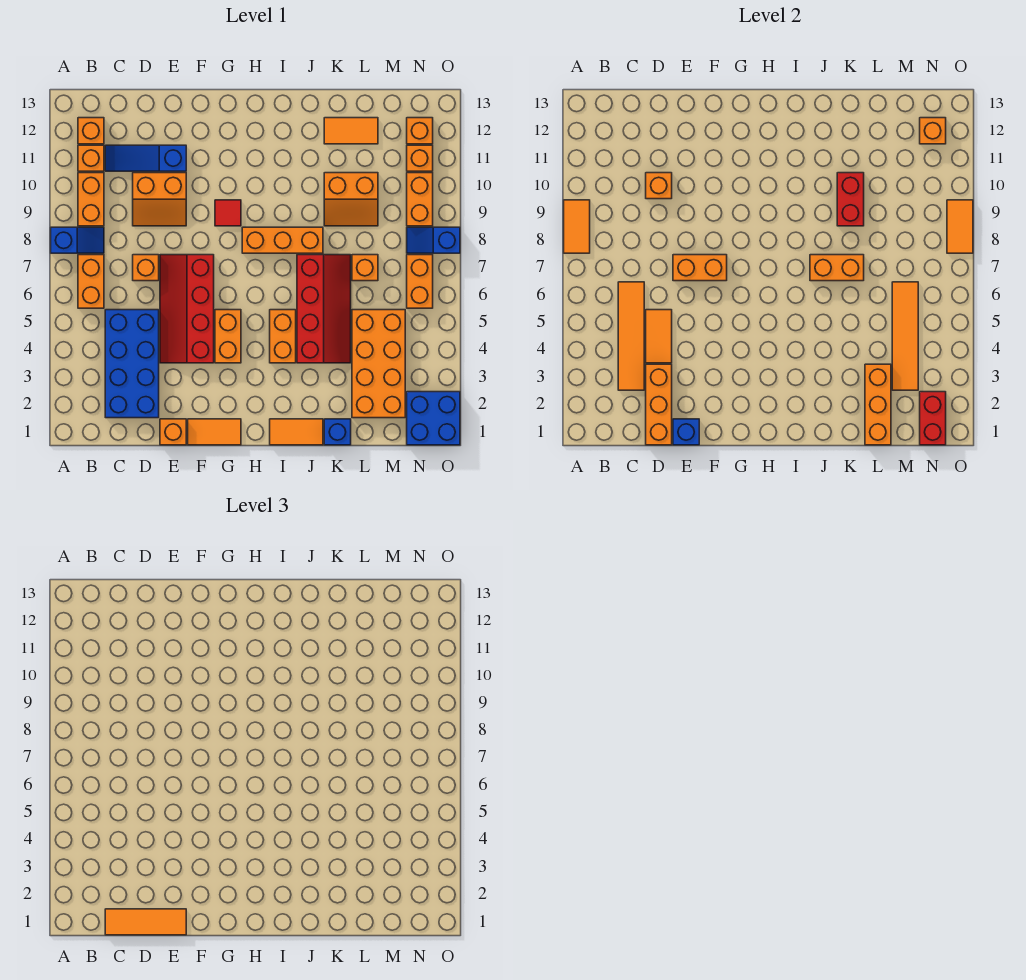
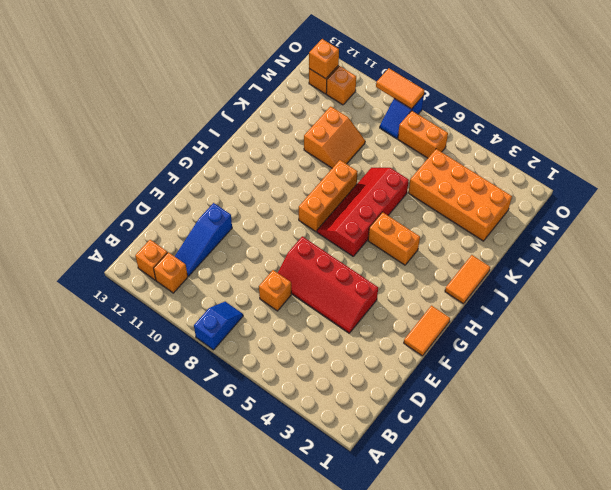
red slope H6:K7 level 1 top 6 -> red slope J4:K7 level 1 top J
none -> orange brick B6:B7 level 1
none -> orange brick B9:B10 level 1
none -> blue brick C2:D5 level 1
none -> orange slope D9:E10 level 1 top 10

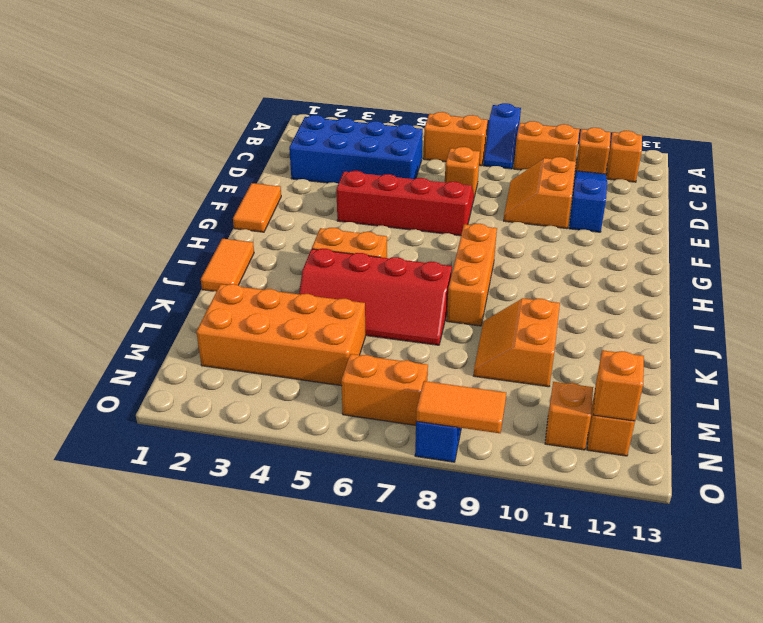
none -> orange brick E1 level 1
none -> orange brick G4:G5 level 1
none -> red tile G9 level 1
none -> blue brick K1 level 1

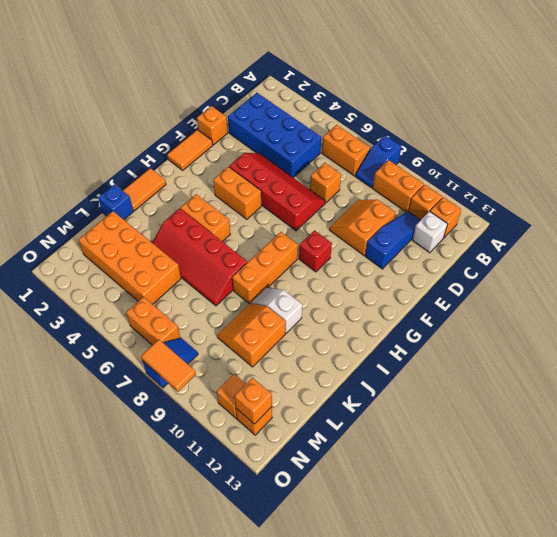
white brick C12 level 1 -> none
red brick G9 level 1 -> red tile G9 level 1
white slope J9:J10 level 1 top 10 -> none
none -> orange tile K12:L12 level 1
none -> orange brick L7 level 1
none -> blue brick N1:O2 level 1
none -> orange brick N9:N10 level 1

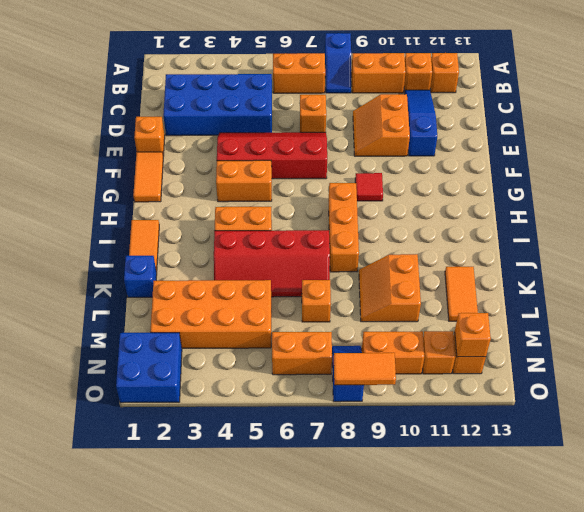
none -> orange tile A8:A9 level 2
none -> orange tile C3:C6 level 2
none -> orange brick D1:D3 level 2
none -> orange tile D4:D5 level 2

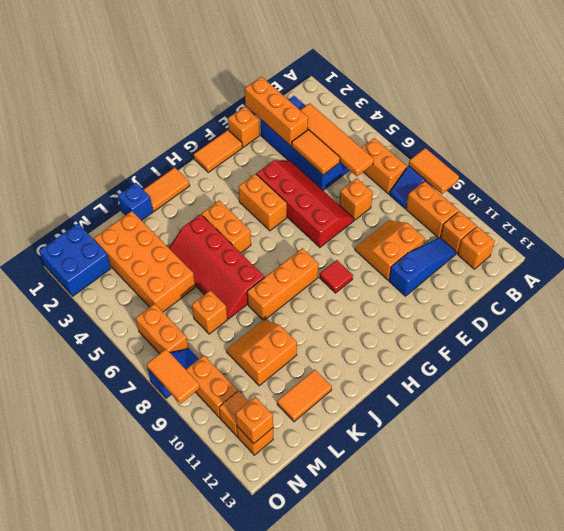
none -> orange brick D10 level 2
none -> blue brick E1 level 2
none -> orange brick E7:F7 level 2
none -> orange brick J7:K7 level 2

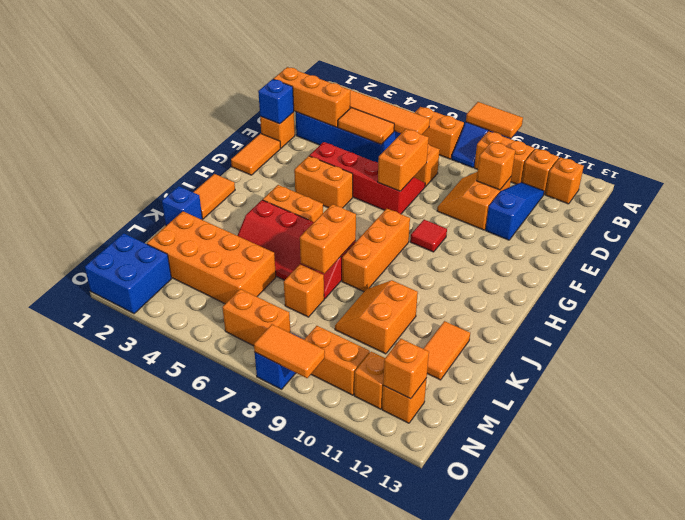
none -> red brick K9:K10 level 2
none -> orange brick L1:L3 level 2
none -> orange tile M3:M6 level 2
none -> red brick N1:N2 level 2

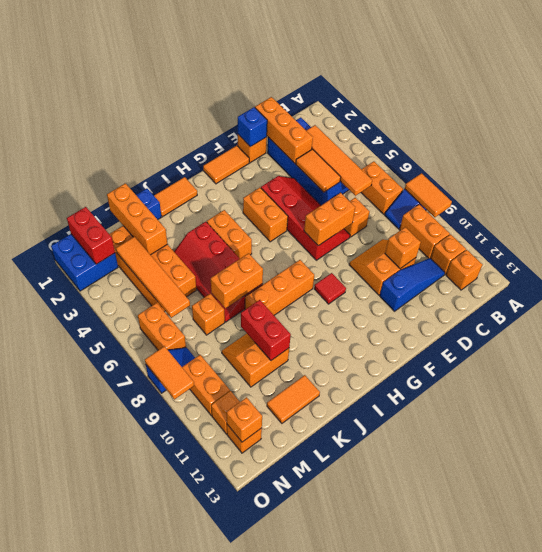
none -> orange tile C1:E1 level 3

